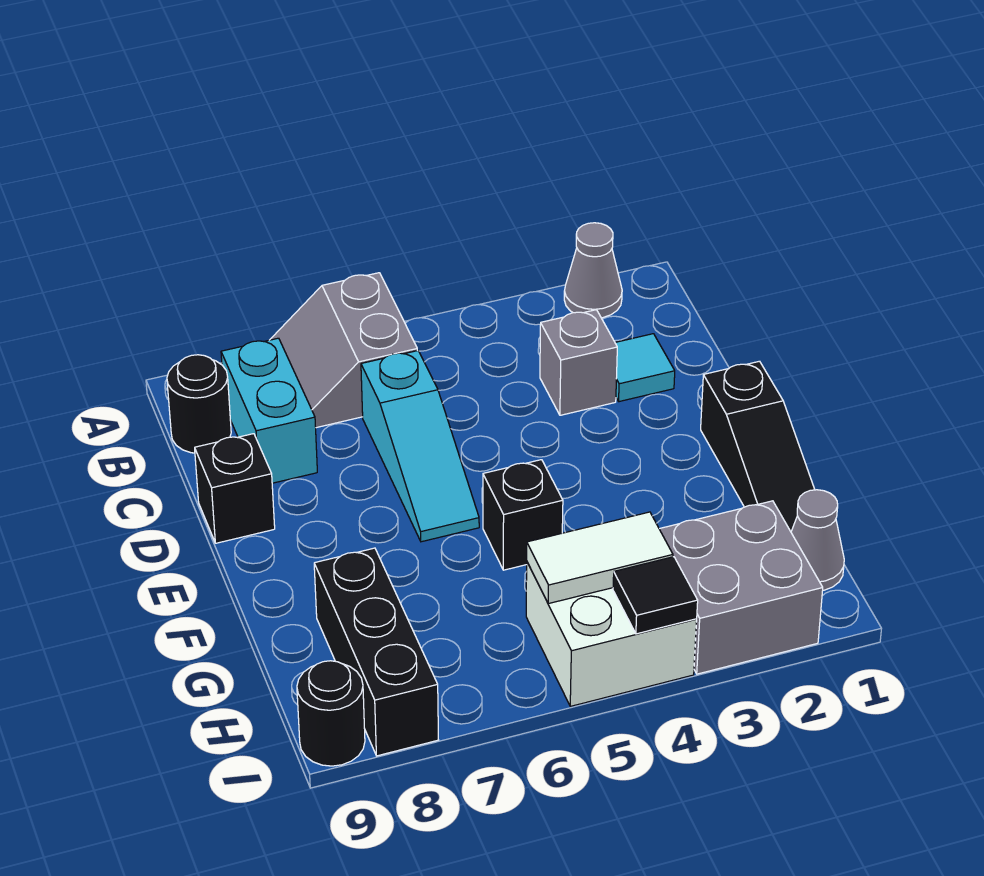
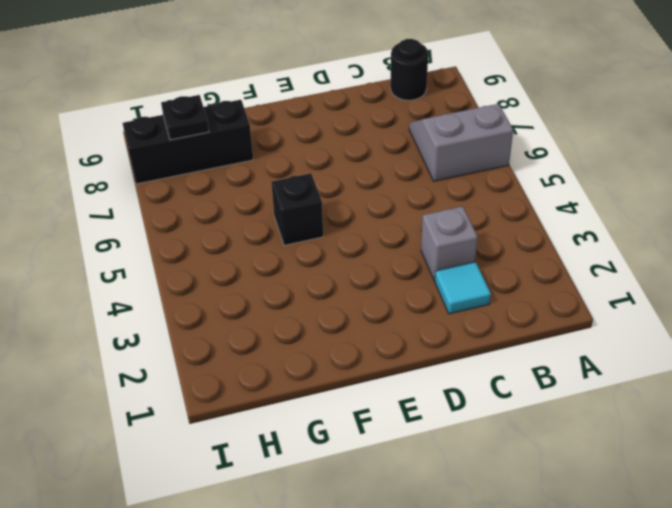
black plate H8 level 2 -> none
none -> grey cone A2 level 1
none -> cyan brick B8:C8 level 1
none -> cyan slope C6:E6 level 1 top C

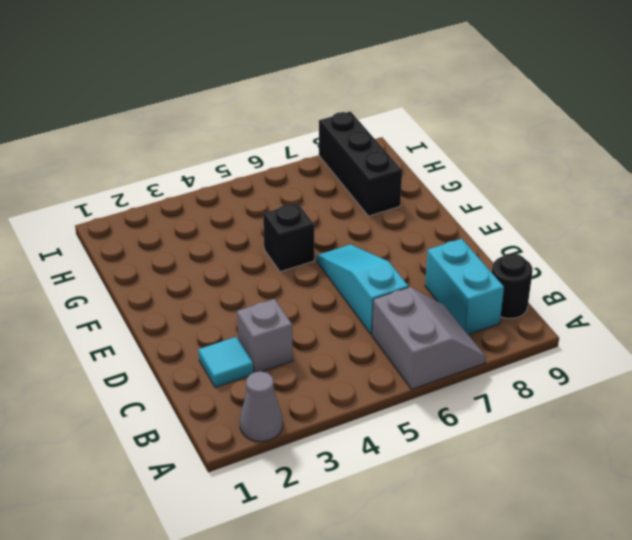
none -> black brick D9 level 1
none -> black slope E1:G1 level 1 top E
none -> grey cone H1 level 1

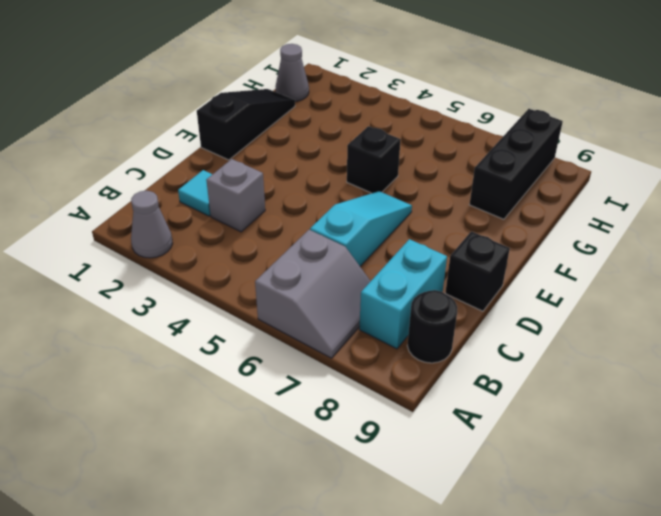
none -> grey brick H2:I3 level 1
none -> white brick H4:I5 level 1
none -> black round brick I9 level 1

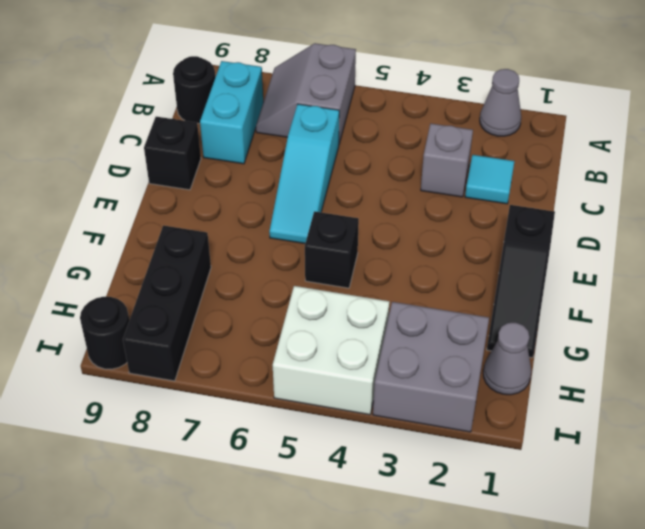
none -> white tile H4:H5 level 2
none -> black tile I4 level 2

